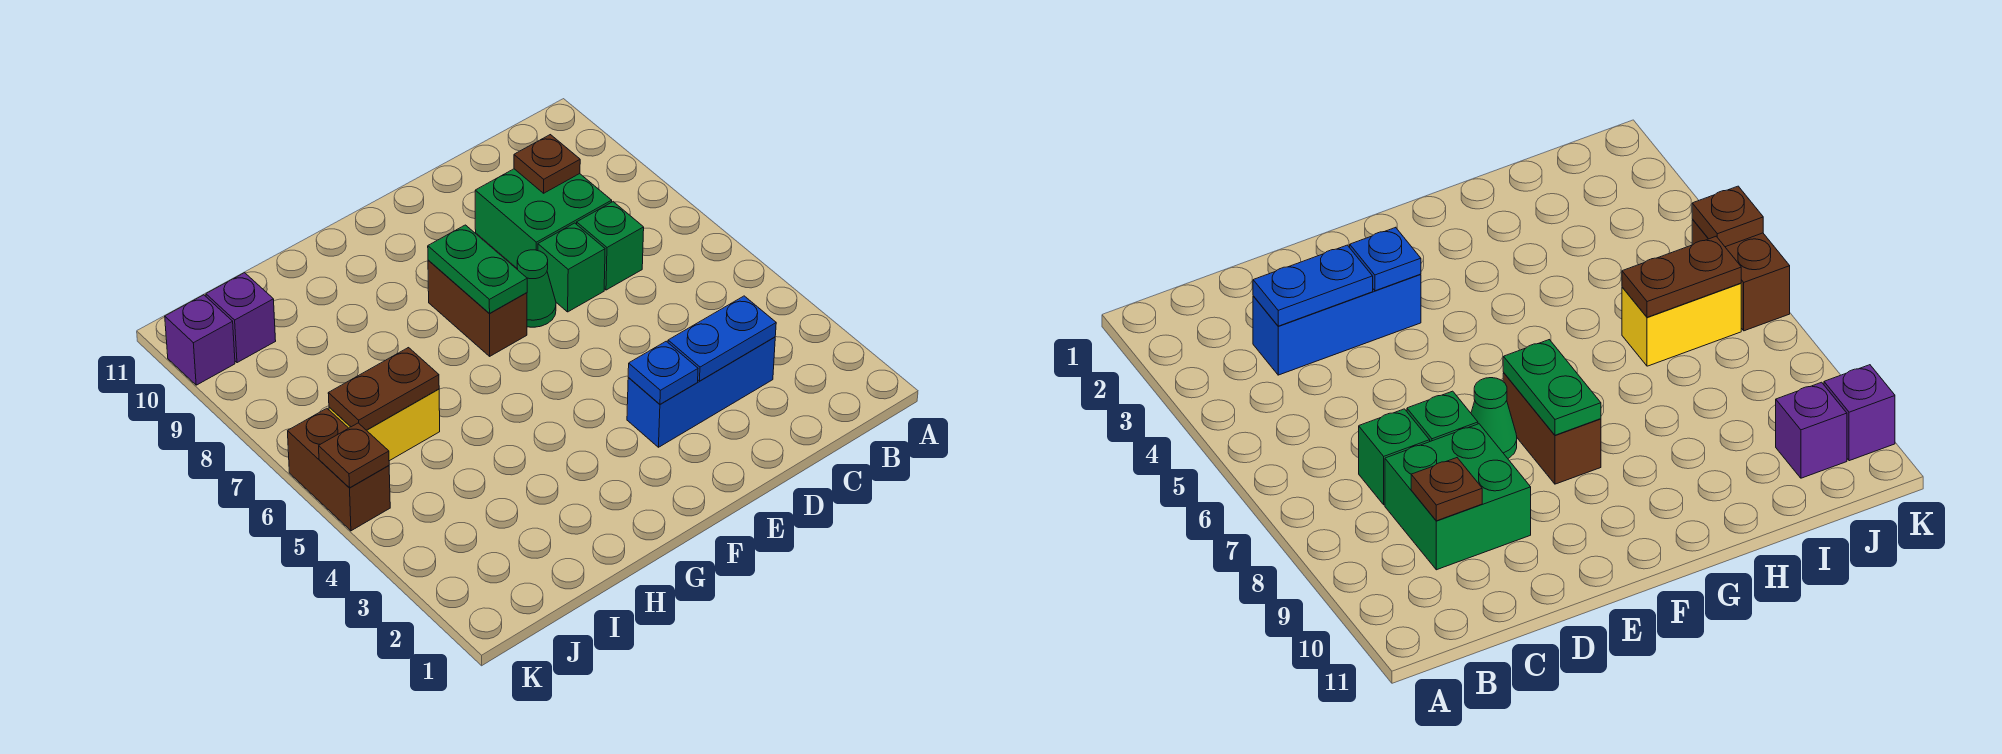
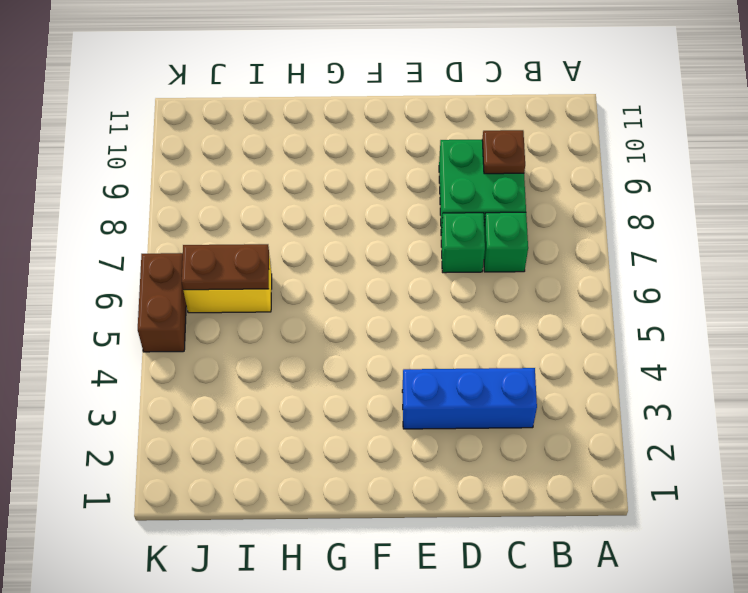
none -> green cone E7 level 1
none -> brown brick F7:F8 level 1
none -> purple brick J10 level 1

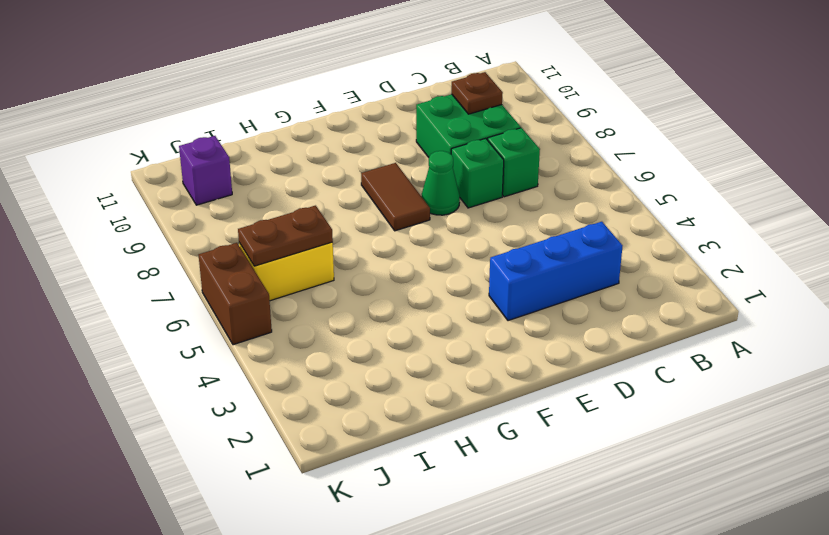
brown tile F7:F8 level 1 -> brown brick F7:F8 level 1
none -> purple brick K10 level 1
none -> blue plate C3:D3 level 2
none -> blue plate E3 level 2

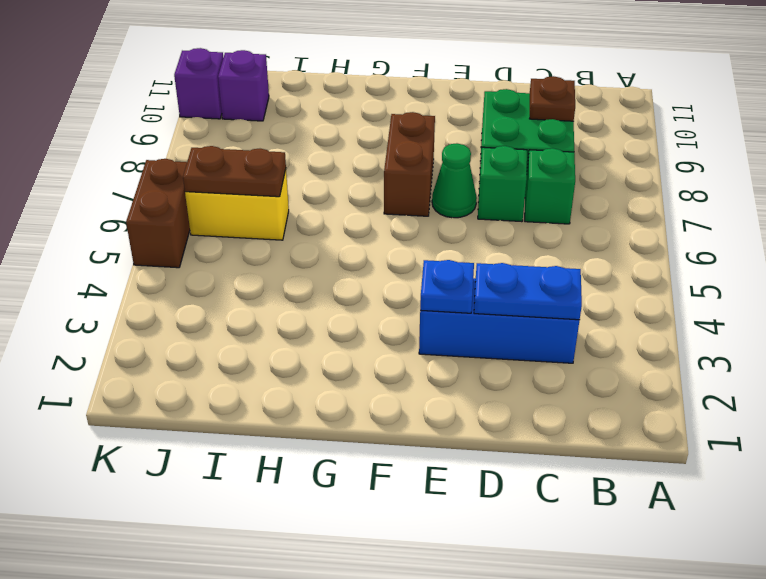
none -> green plate F7:F8 level 2
none -> brown plate K5 level 2

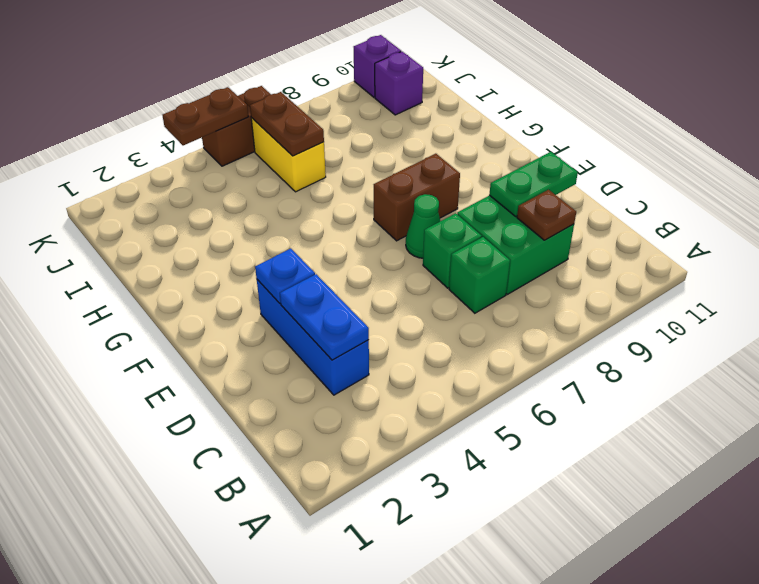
green plate D9:D10 level 2 -> green plate F7:F8 level 2
brown plate K4:K5 level 2 -> brown plate K5 level 2

